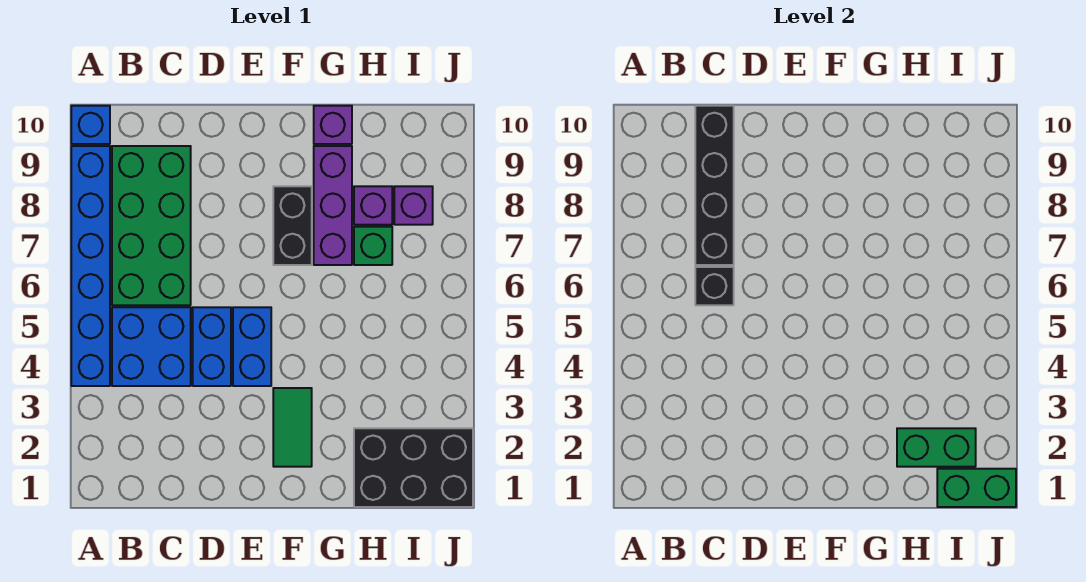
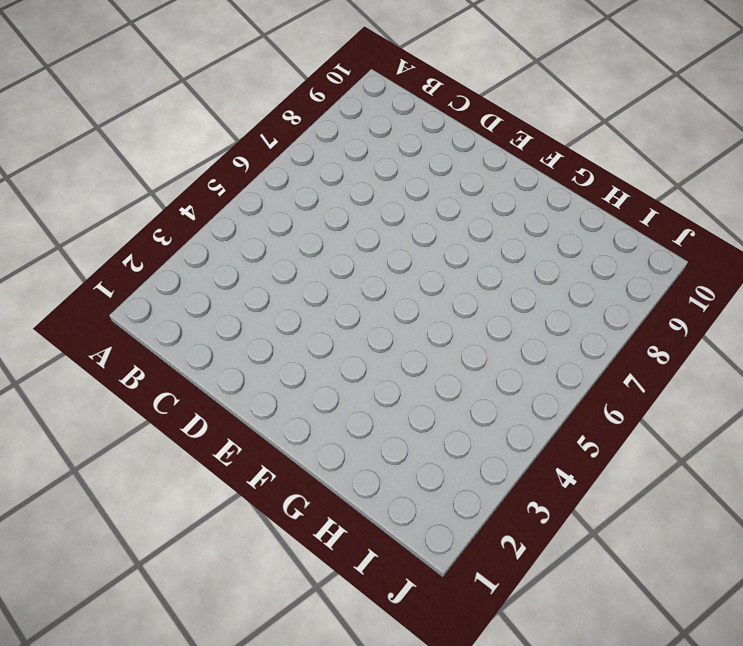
none -> blue brick A4:A9 level 1
none -> blue brick A10 level 1
none -> blue brick B4:C5 level 1

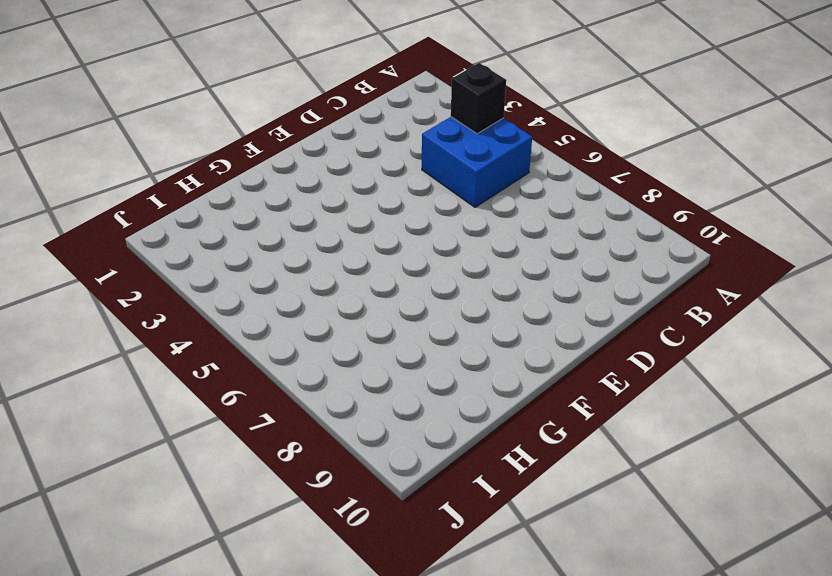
black brick B4 level 2 -> black brick C6 level 2
none -> blue brick A4:A9 level 1
none -> blue brick A10 level 1
none -> green brick B6:C9 level 1

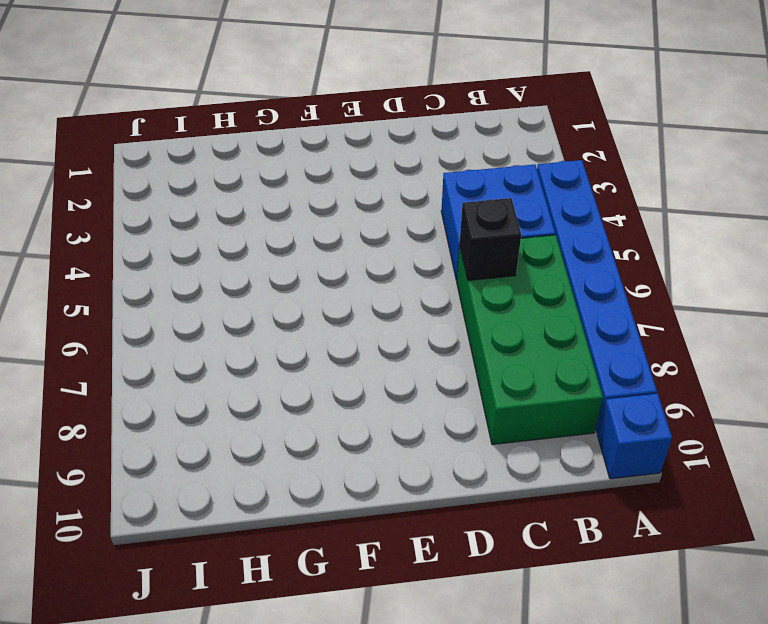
none -> blue brick D4:D5 level 1
none -> blue brick E4:E5 level 1
none -> green tile F2:F3 level 1

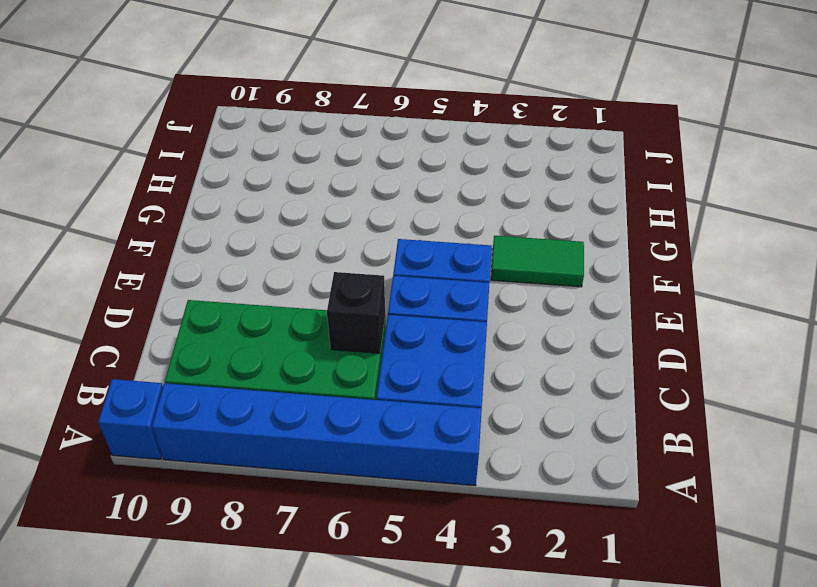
none -> black brick F7:F8 level 1
none -> purple brick G7:G9 level 1
none -> purple brick G10 level 1

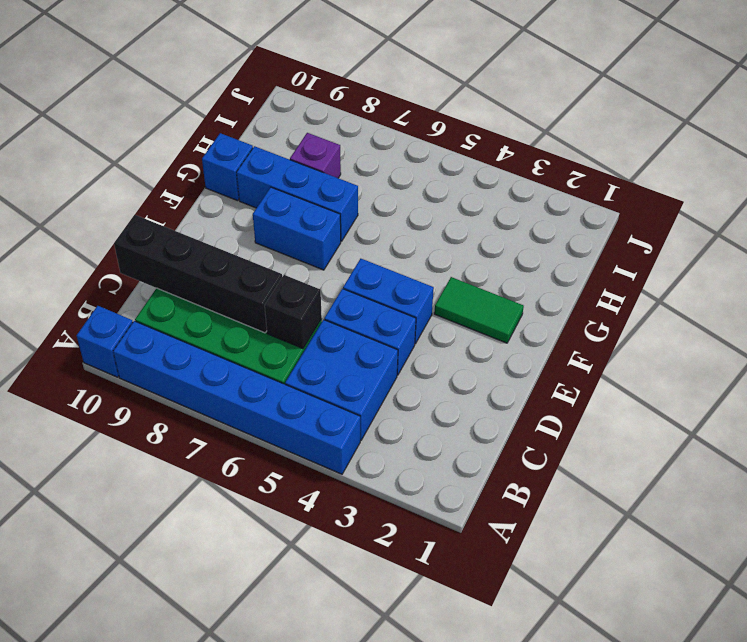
blue brick F7:F8 level 1 -> black brick F7:F8 level 1
blue brick G7:G9 level 1 -> purple brick G7:G9 level 1
blue brick G10 level 1 -> purple brick G10 level 1
none -> black brick H1:J2 level 1
none -> green brick H7 level 1
none -> purple brick I8 level 1

